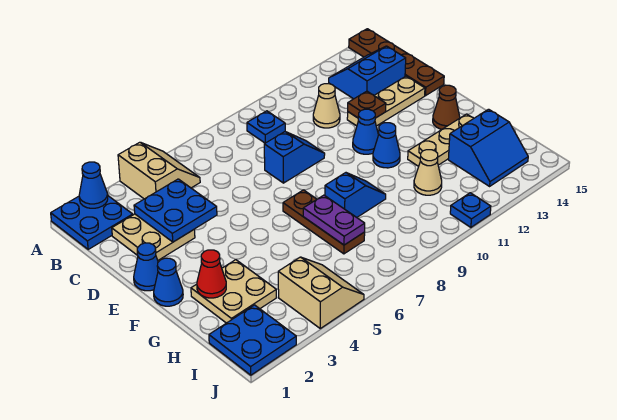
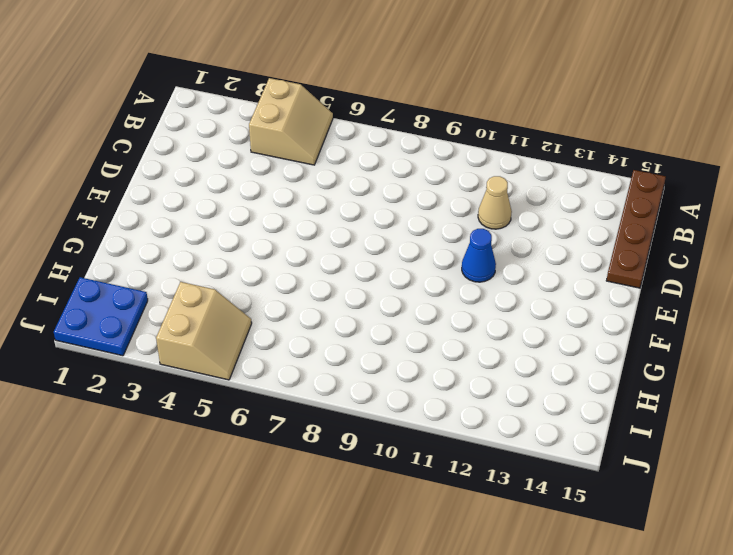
none -> blue plate A1:B2 level 1
none -> blue plate B9 level 1
none -> blue slope B13:C14 level 1 top C

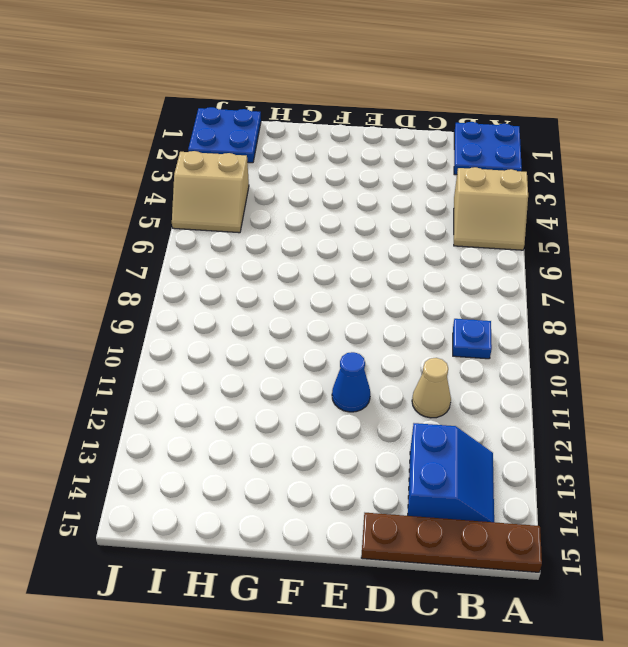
none -> tan plate C2:D3 level 1
none -> blue slope D8:D9 level 1 top 8
none -> tan plate D12:D14 level 1

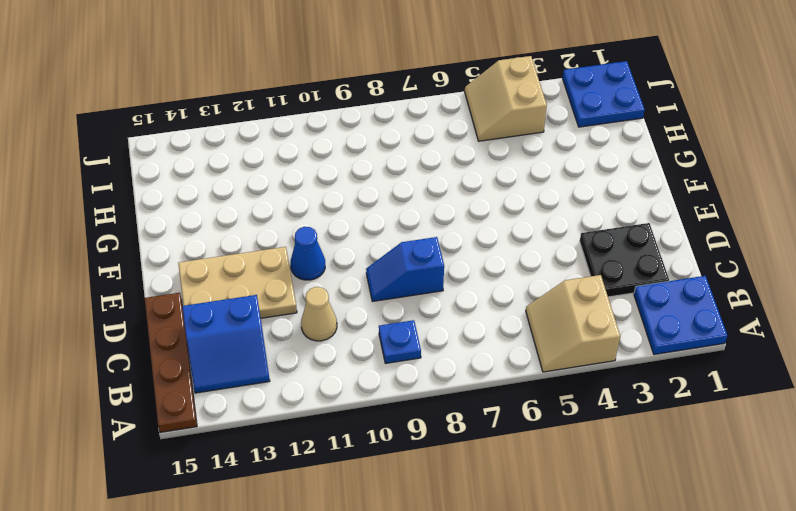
black plate C2:D3 level 1 -> tan plate C2:D3 level 1
tan plate D12:E14 level 1 -> tan plate D12:D14 level 1
none -> blue cone E1 level 1
none -> blue cone F1 level 1
none -> brown plate F7:H7 level 1

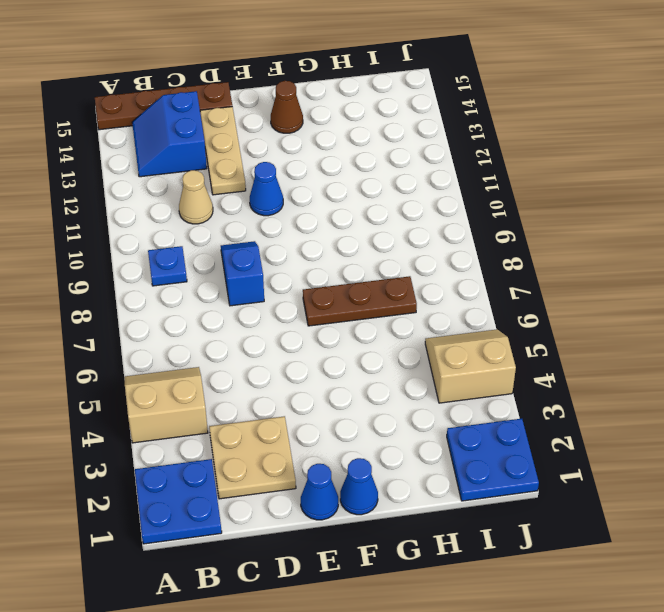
none -> blue cone F11 level 1
none -> tan plate G2:H3 level 1
none -> blue slope G8:G9 level 1 top 8

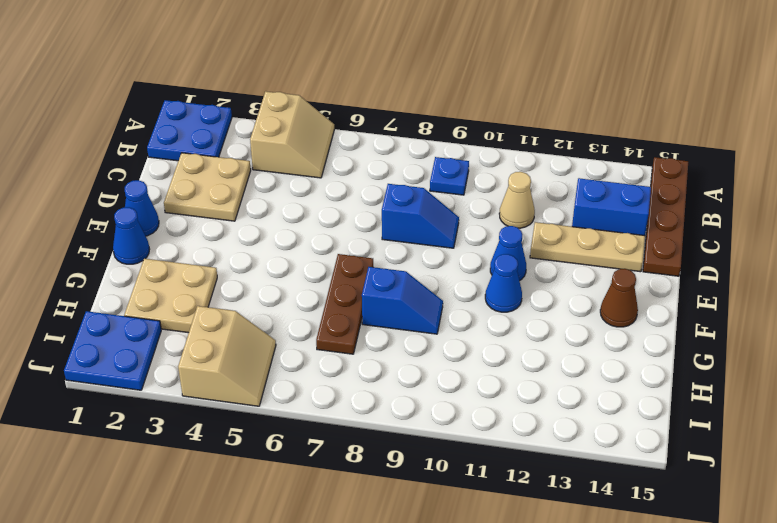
none -> tan plate G12:G14 level 1
none -> tan cone H11 level 1
none -> blue slope H13:I14 level 1 top H

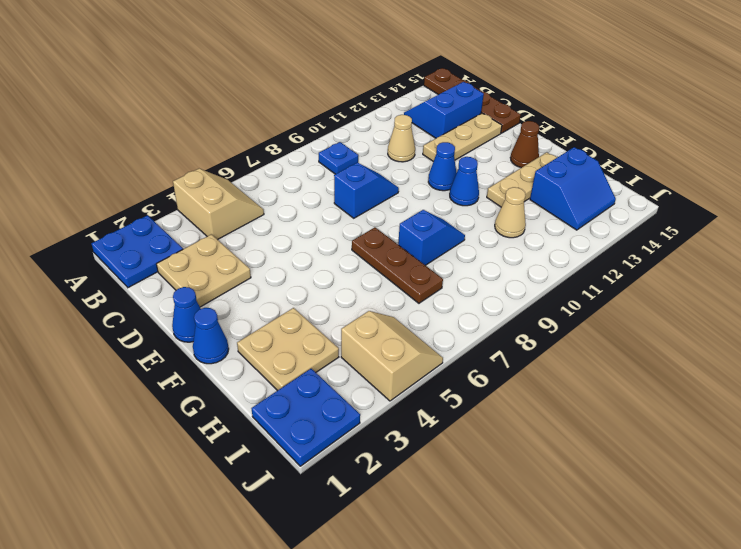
none -> blue plate J11 level 1
none -> blue cone A2 level 2
none -> blue plate C3:D4 level 2

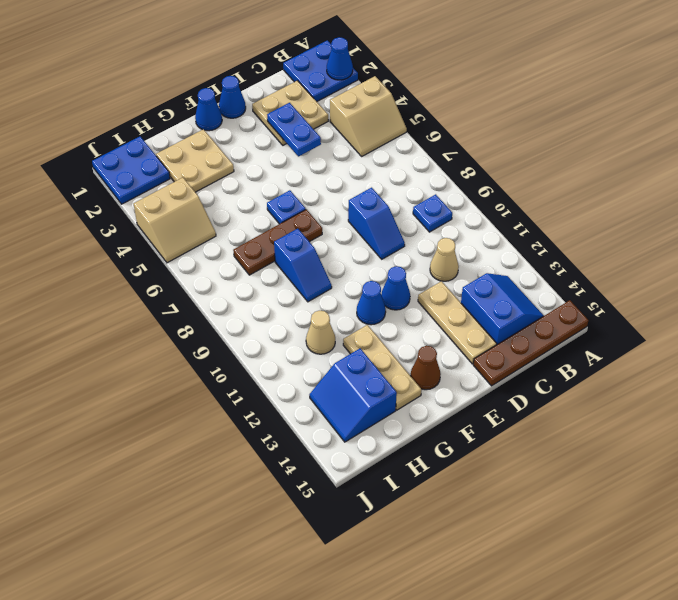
blue plate D3:D4 level 2 -> blue plate C3:D4 level 2
blue plate F6 level 1 -> blue plate J11 level 1
none -> brown plate D12 level 2
none -> red cone G2 level 2
none -> purple plate G7:H7 level 2

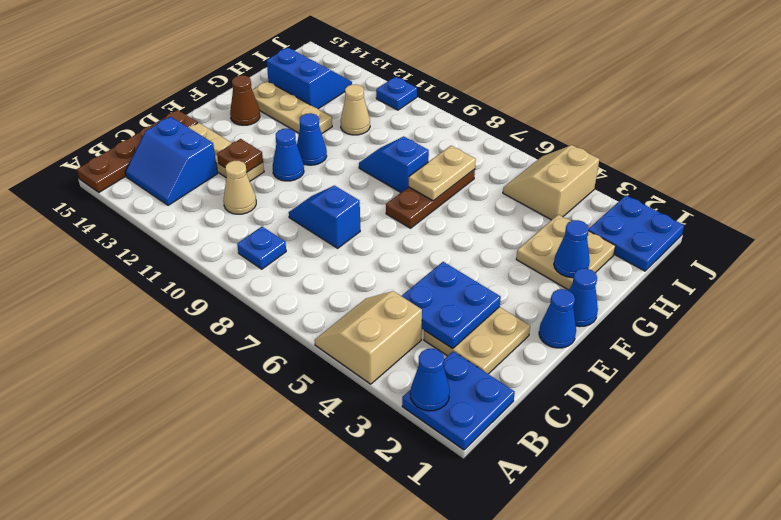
blue cone G2 level 2 -> red cone G2 level 2
tan plate G7:H7 level 2 -> purple plate G7:H7 level 2

